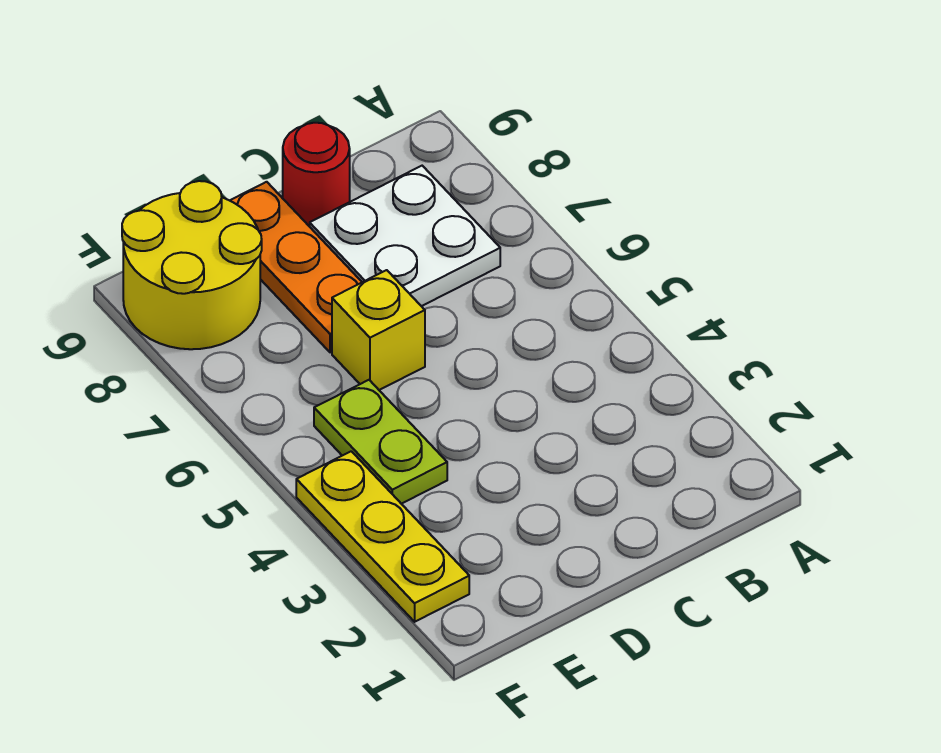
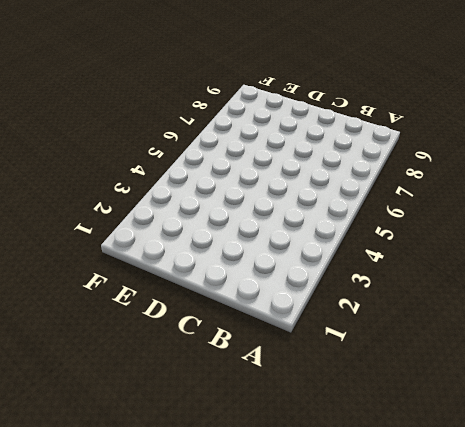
none -> white plate B7:C8 level 1
none -> red round brick C9 level 1

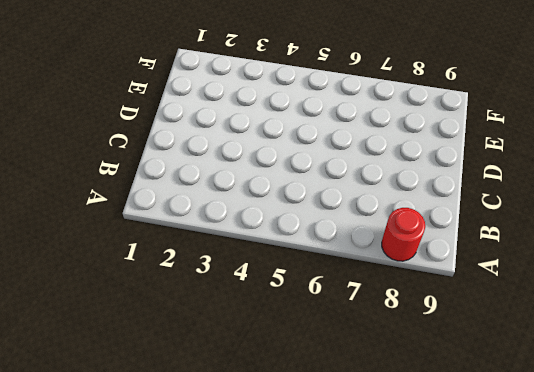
red round brick A8 level 1 -> red round brick C9 level 1
none -> white plate B7:C8 level 1
none -> yellow brick D6 level 1

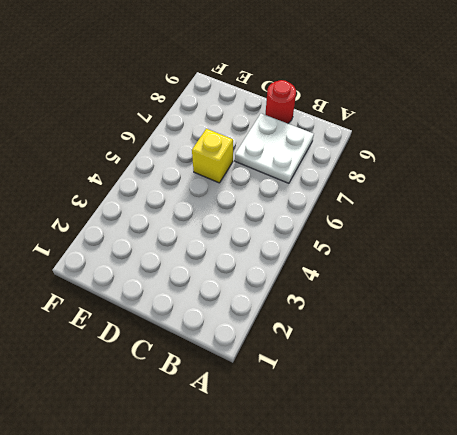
none -> orange plate D7:D9 level 1
none -> lime plate E4:E5 level 1

